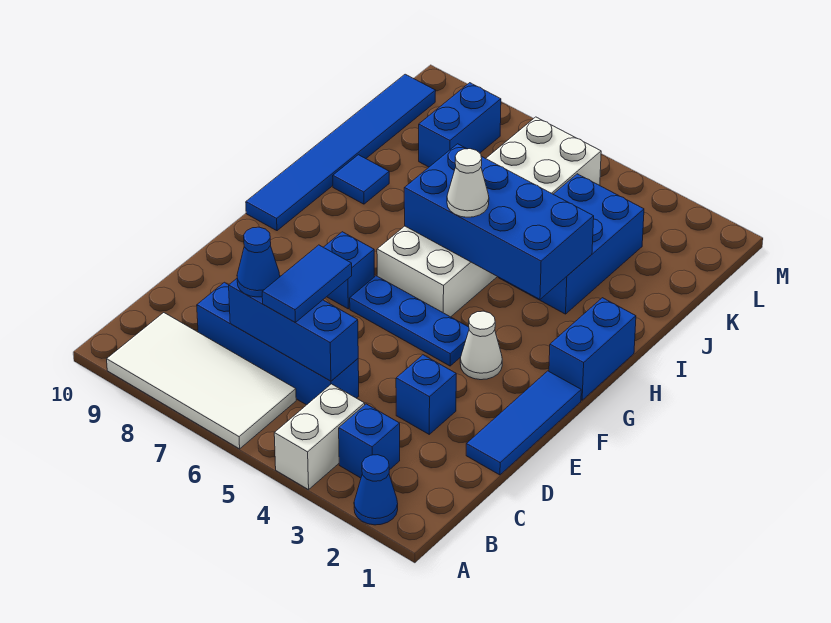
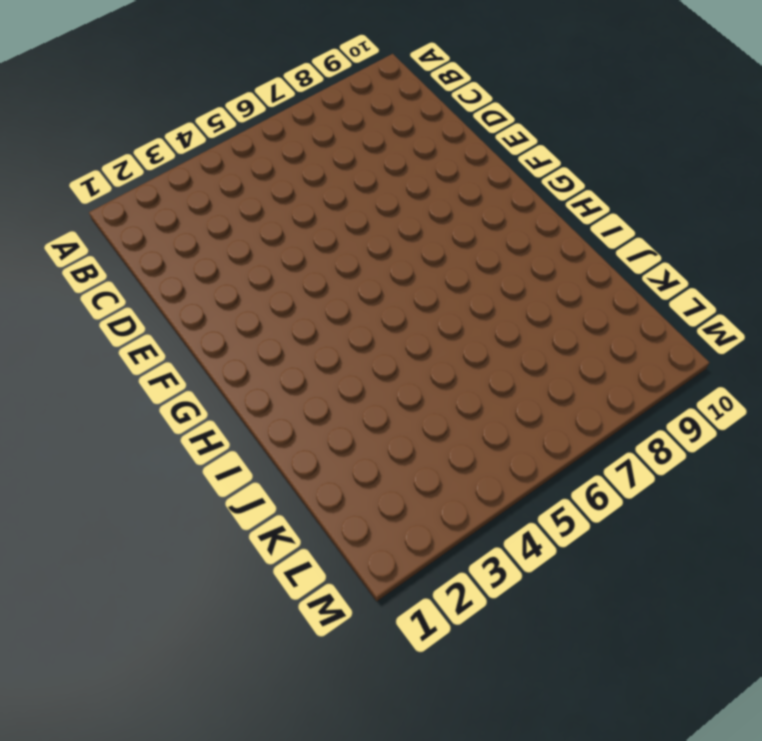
none -> blue cone A2 level 1
none -> white brick A4:B4 level 1
none -> white tile A6:B9 level 1

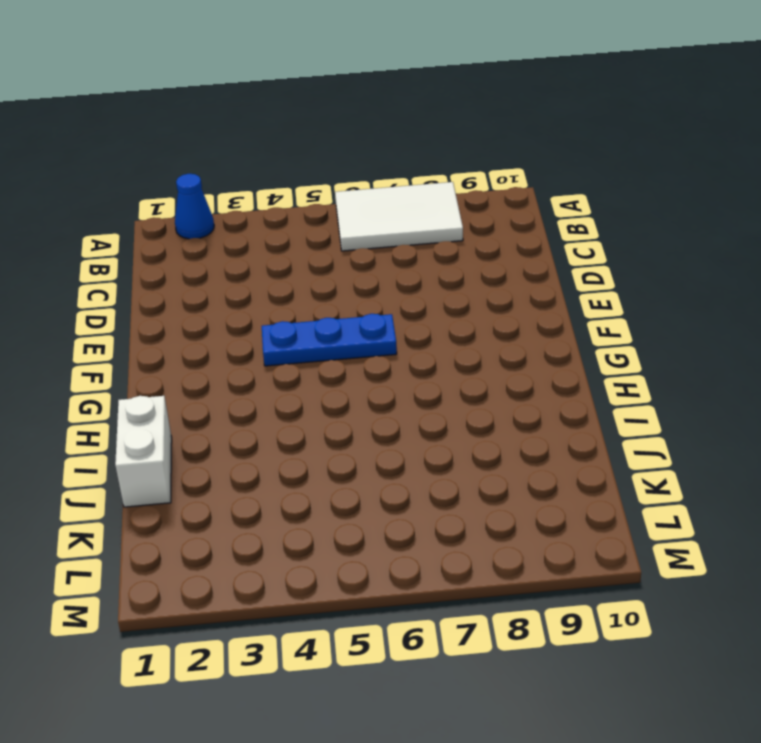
white tile A6:B8 level 1 -> white tile A6:B9 level 1
white brick I1:J1 level 1 -> white brick A4:B4 level 1
none -> blue brick B3 level 1
none -> blue brick C5:C8 level 1
none -> blue tile D1:F1 level 1

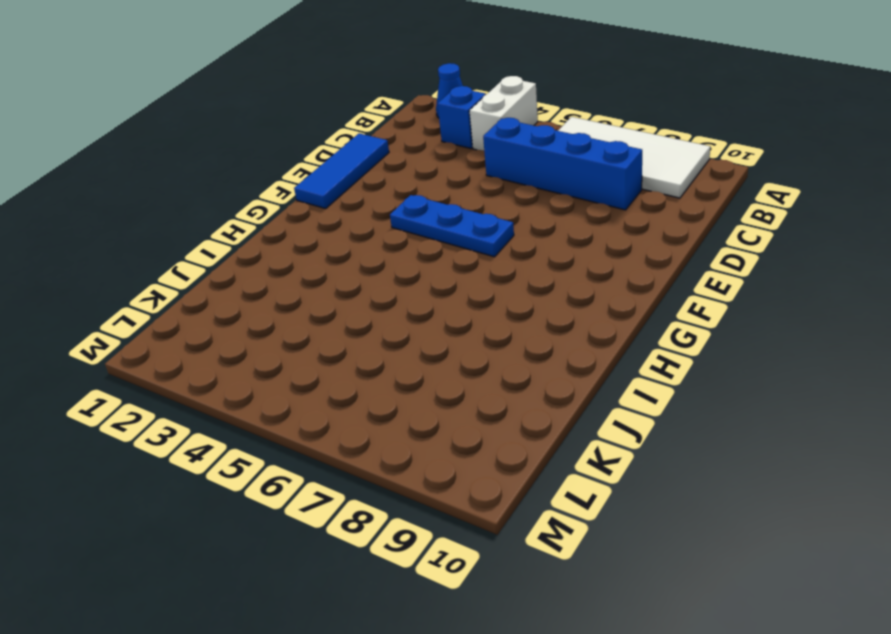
none -> blue brick D3 level 1
none -> white cone F3 level 1
none -> blue brick F7 level 1

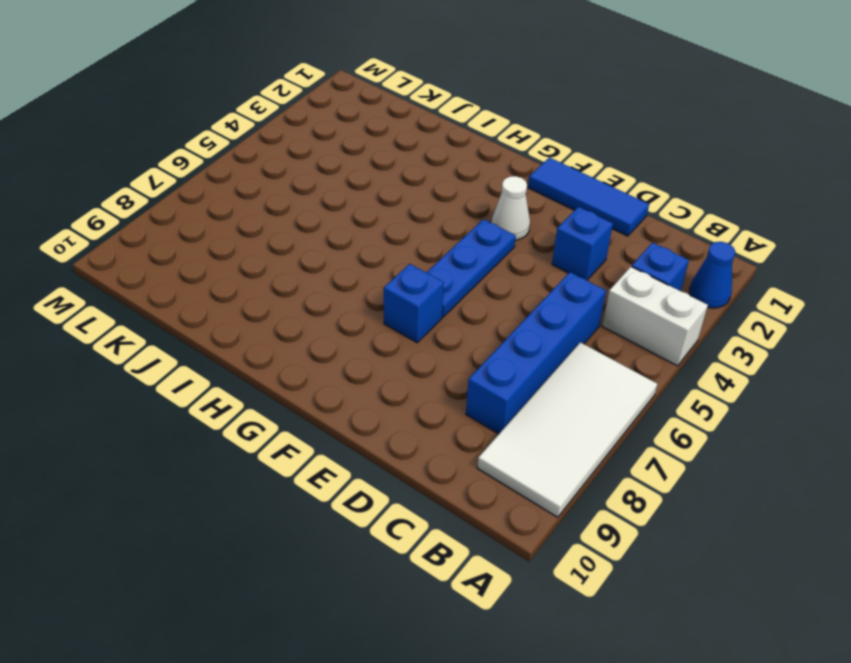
none -> blue brick G1:H1 level 1
none -> white brick G5:L6 level 1
none -> blue tile G10:L10 level 1

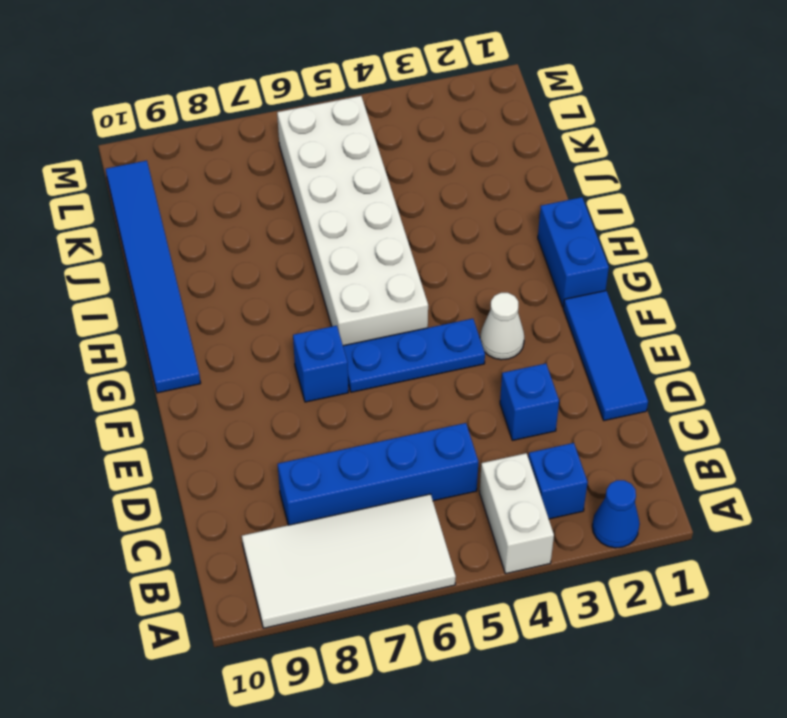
none -> blue brick I3:K4 level 1
none -> blue tile I9 level 1
none -> blue brick K8:L8 level 1

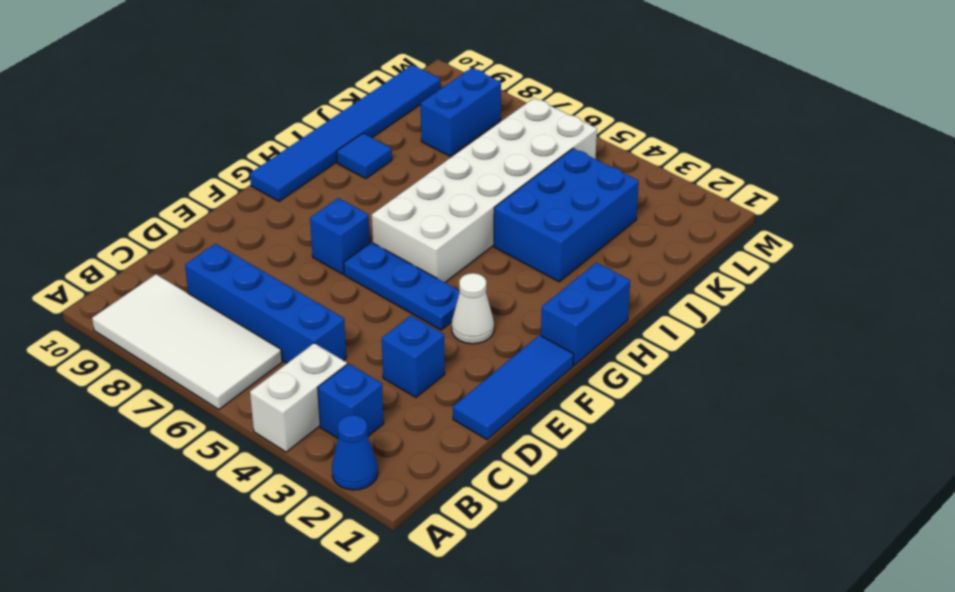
none -> blue brick C5:C7 level 2
none -> blue brick H3:I6 level 2
none -> blue tile C6:D6 level 3

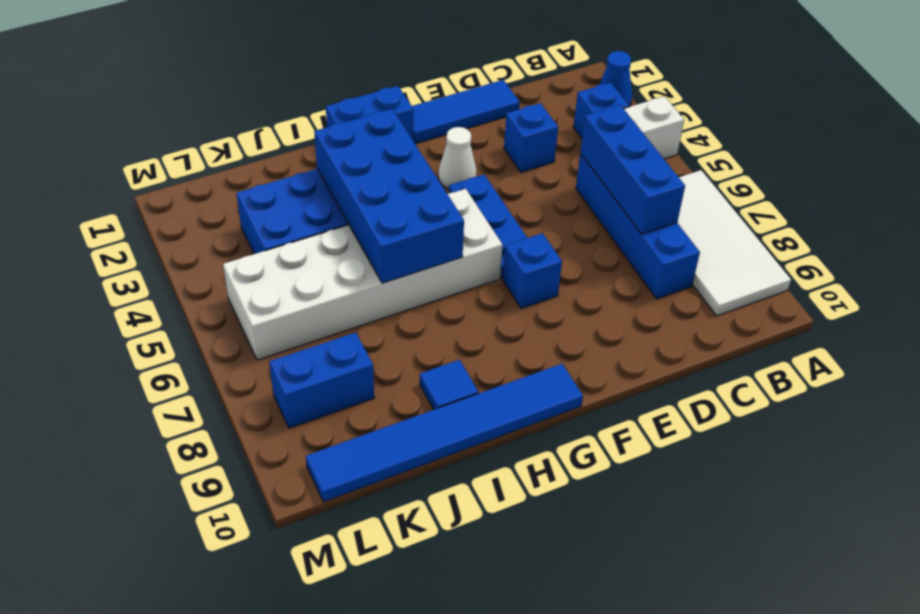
none -> blue tile C6:D6 level 3
none -> blue cone C7 level 3
none -> white cone H5 level 3

